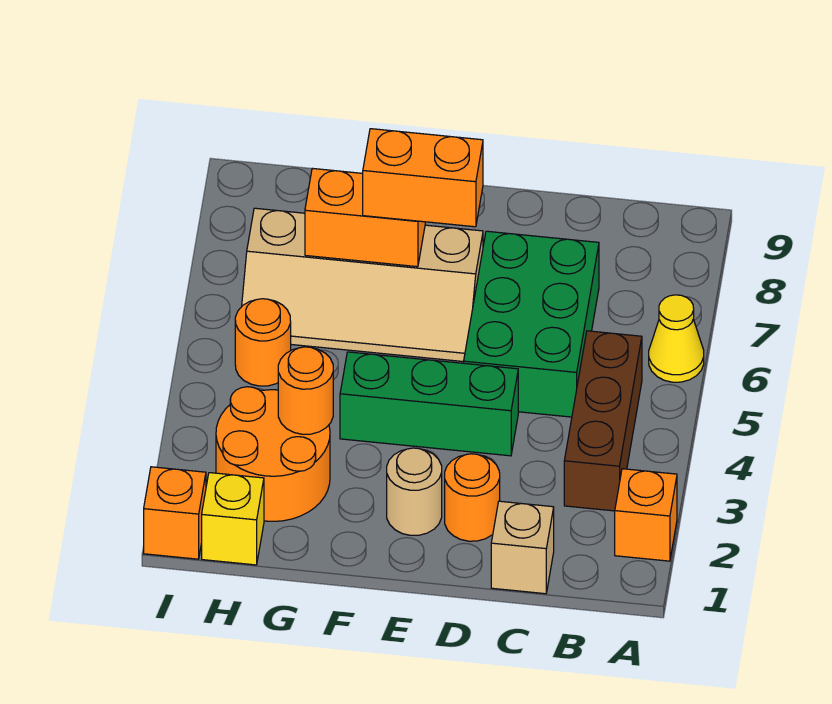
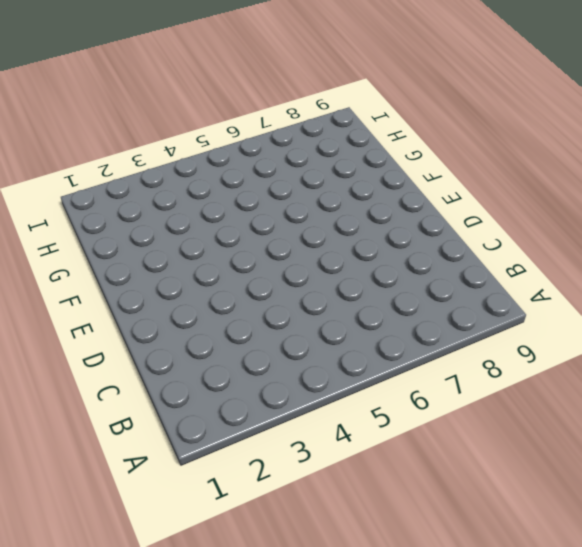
none -> orange brick A2 level 1
none -> yellow cone A6 level 1
none -> brown brick B3:B5 level 1

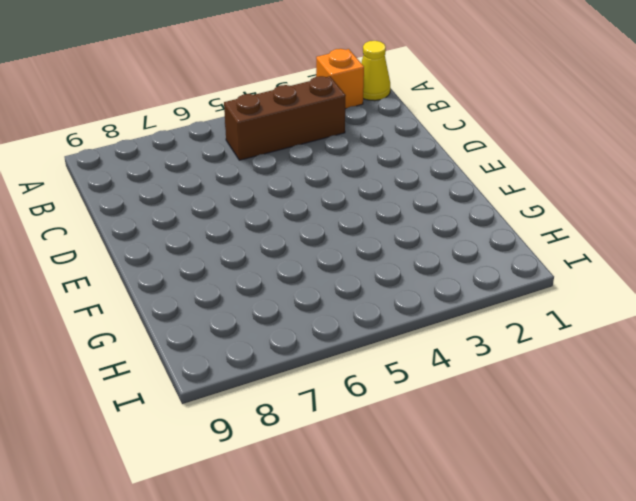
yellow cone A1 level 1 -> yellow cone A6 level 1
none -> tan brick C1 level 1
none -> green brick C5:D7 level 1
none -> orange round brick D2 level 1

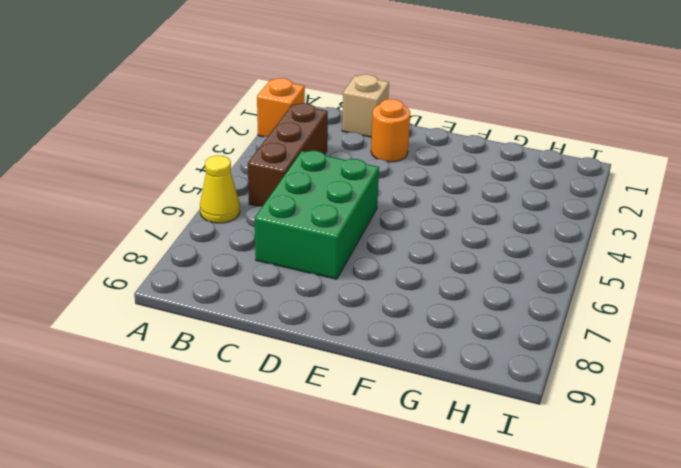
none -> green brick D4:F4 level 1
none -> tan round brick E2 level 1
none -> tan slope E6:H7 level 1 top 7

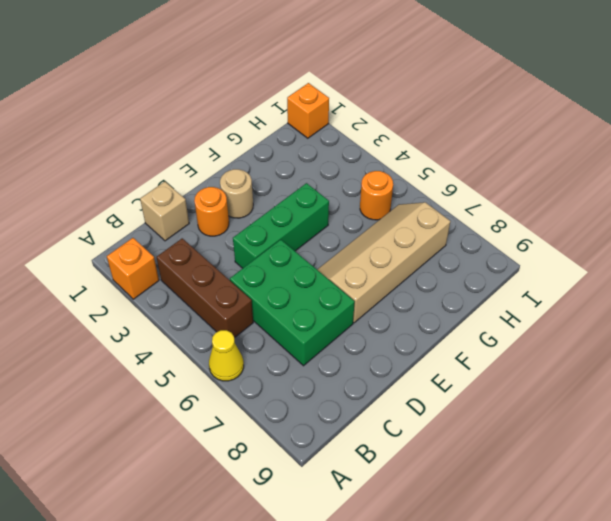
none -> orange round brick G2:H3 level 1
none -> yellow brick H1 level 1
none -> orange brick F7:G7 level 2

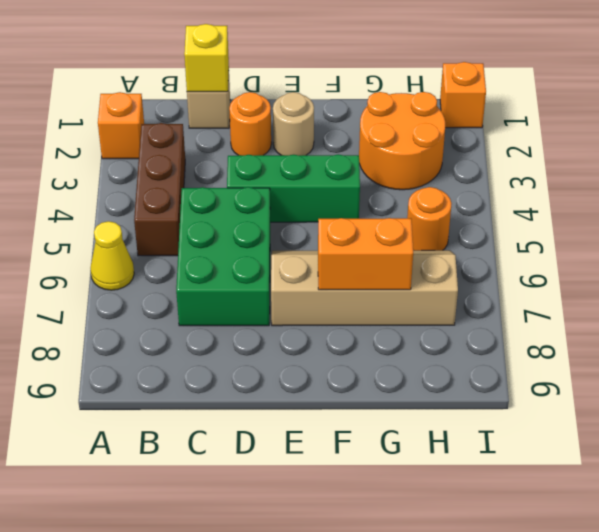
yellow brick C1 level 2 -> yellow brick H1 level 1
none -> orange round brick G3 level 2
none -> orange brick E7:F7 level 3

